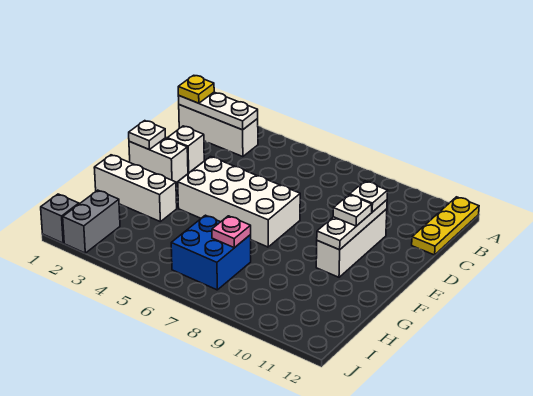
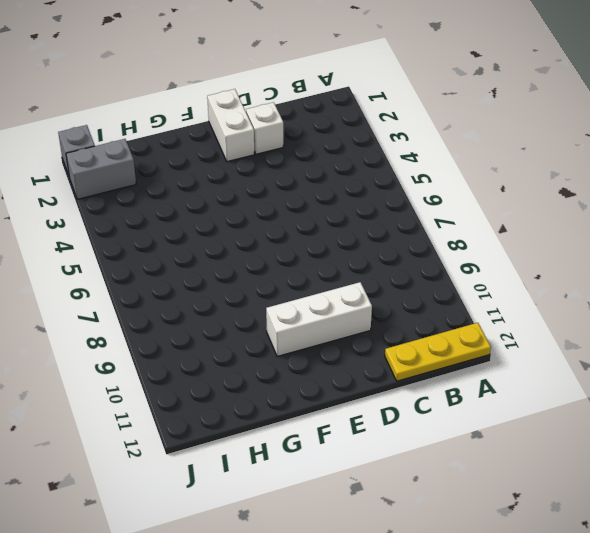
none -> white brick B1:B3 level 1
none -> white brick E4:F7 level 1
none -> white brick G1:G3 level 1

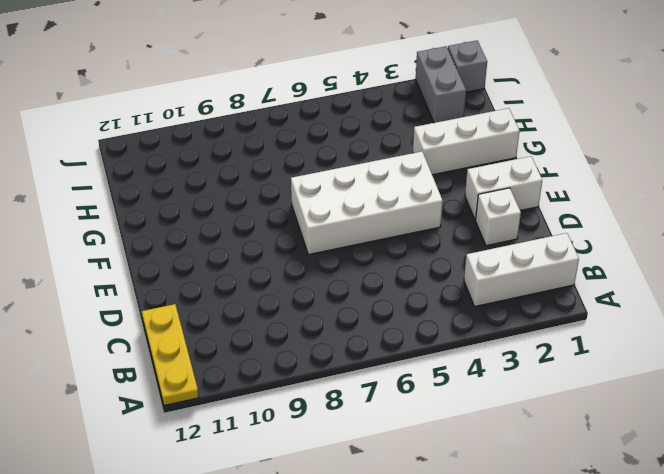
none -> white brick D10:F10 level 1
none -> blue brick H6:I7 level 1
none -> white plate B1:B3 level 2

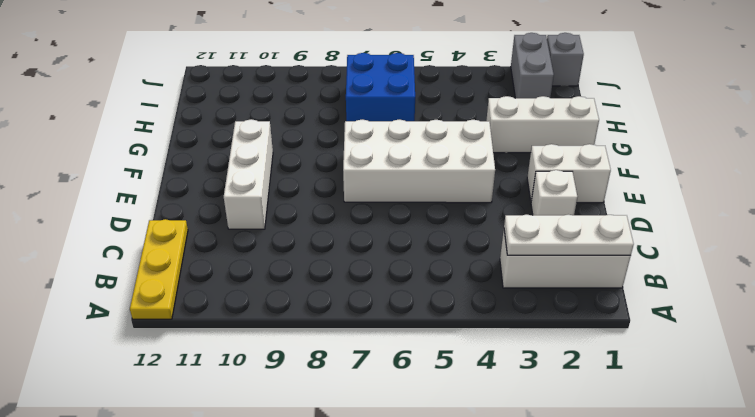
none -> white plate D10:F10 level 2
none -> white plate E1 level 2
none -> pink plate H7 level 2

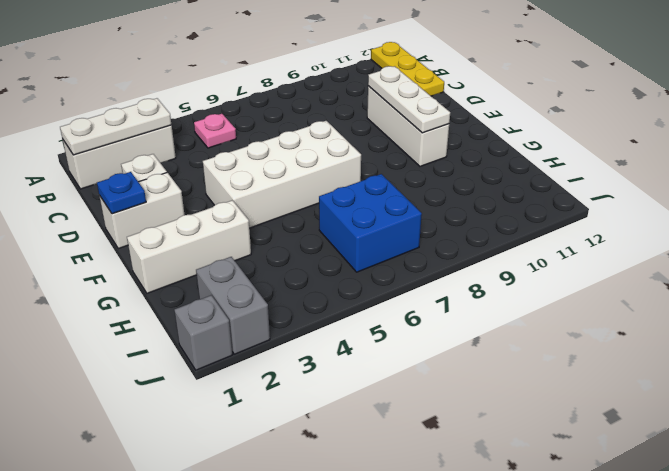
pink plate B5 level 1 -> pink plate H7 level 2
blue plate E1 level 2 -> white plate E1 level 2
none -> yellow plate B1 level 3
none -> white plate D10 level 3
none -> white plate E10 level 3

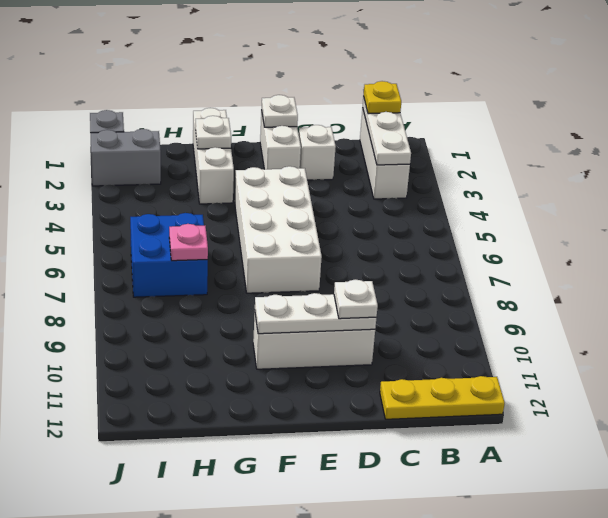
white plate G2 level 2 -> white plate E10 level 3

